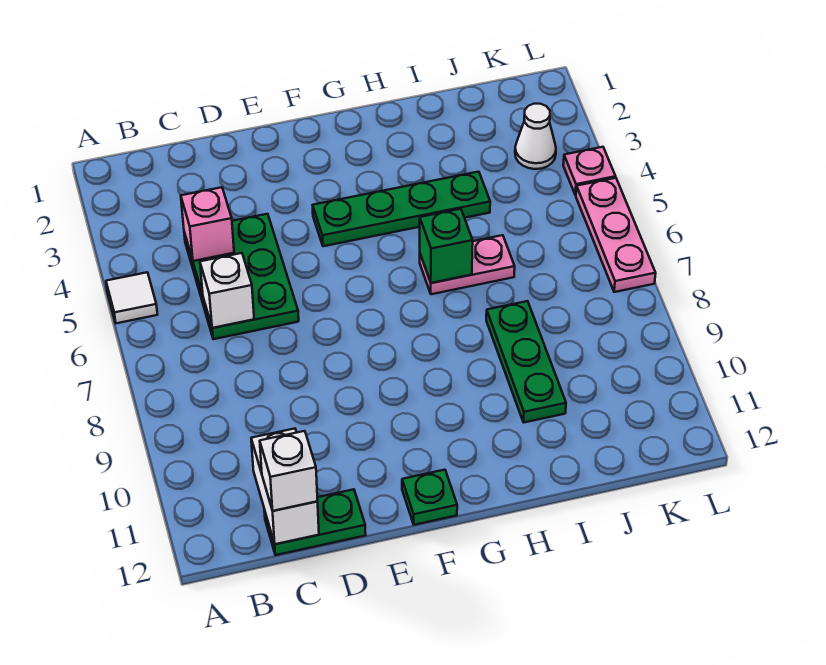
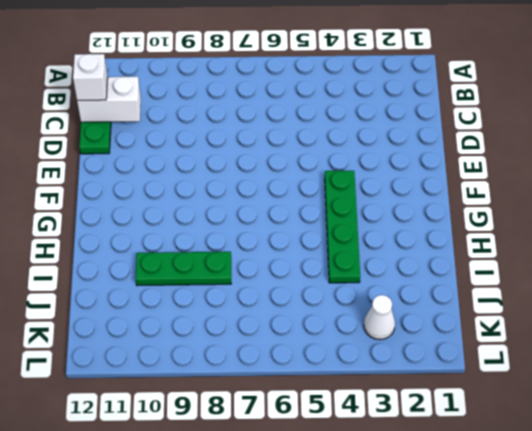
none -> white tile A5 level 1
none -> green plate C4:D6 level 1
none -> green plate F12 level 1

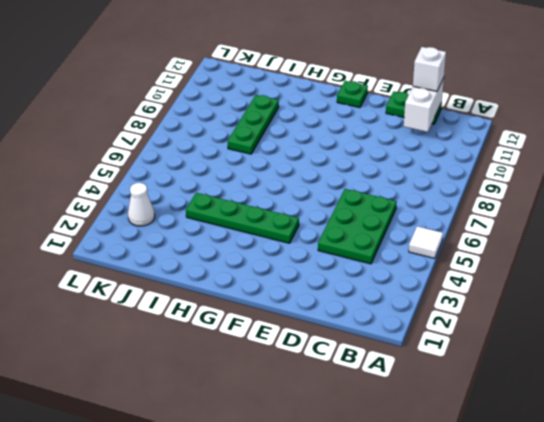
none -> pink plate H6:I6 level 1
none -> pink plate L4 level 1
none -> pink plate L5:L7 level 1

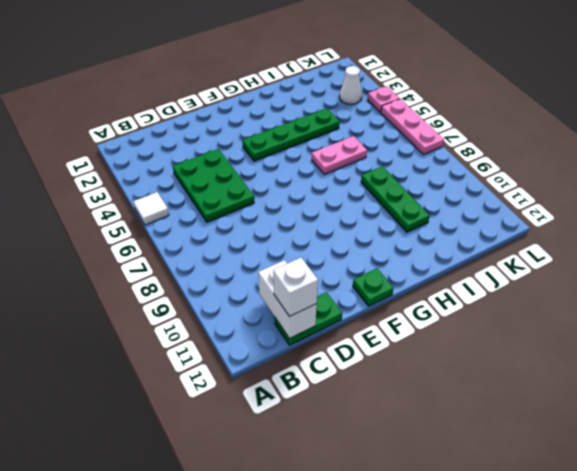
none -> pink brick C4 level 2
none -> white brick C6 level 2
none -> green brick H6 level 2

